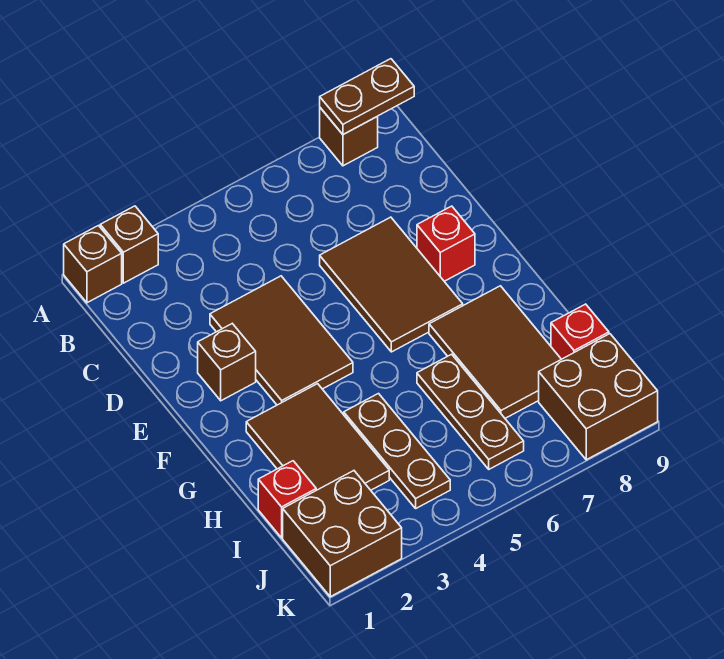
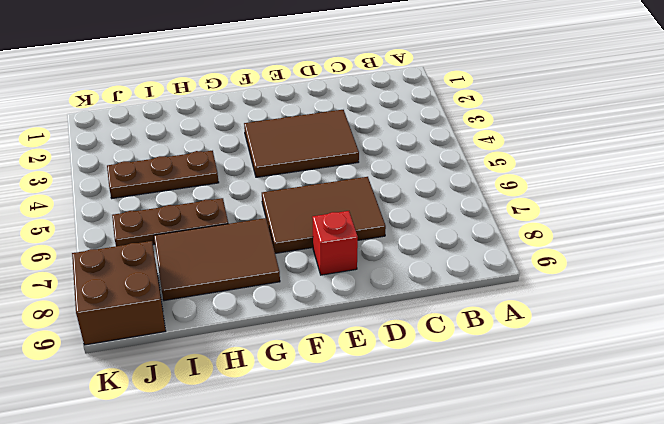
none -> brown brick A1 level 1
none -> brown brick A2 level 1
none -> brown brick A8 level 1

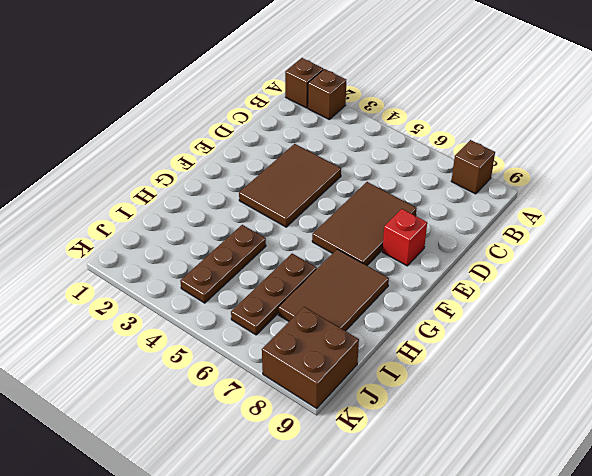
none -> brown brick E2 level 1
none -> brown tile G2:I3 level 1
none -> red brick I1 level 1

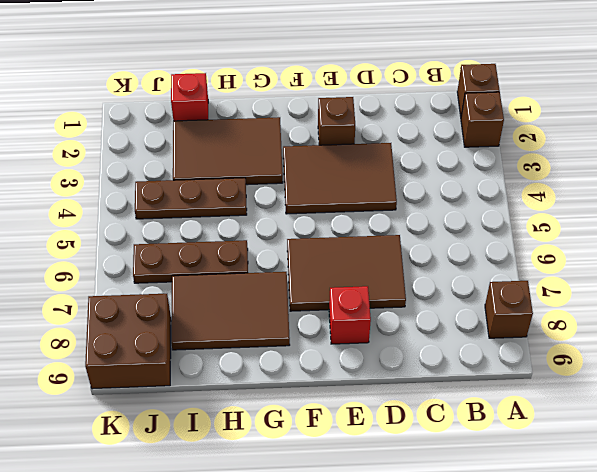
none -> red brick I9 level 1
none -> brown brick J1:K2 level 1
none -> brown plate A8:A9 level 2

